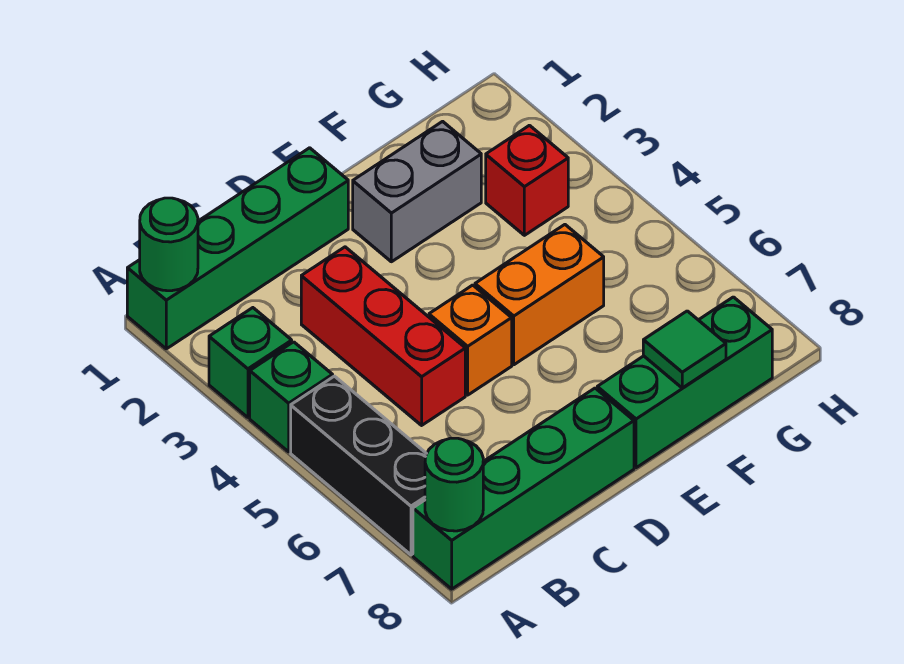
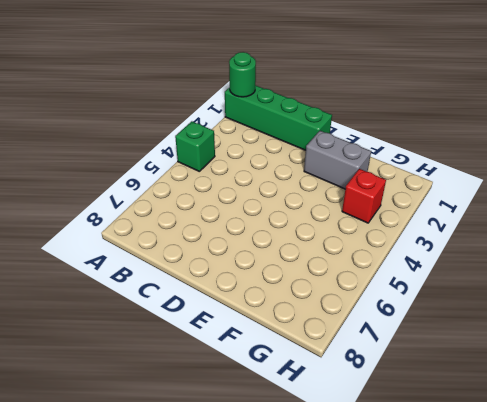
none -> green brick A3 level 1
none -> black brick A5:A7 level 1
none -> green brick A8:D8 level 1

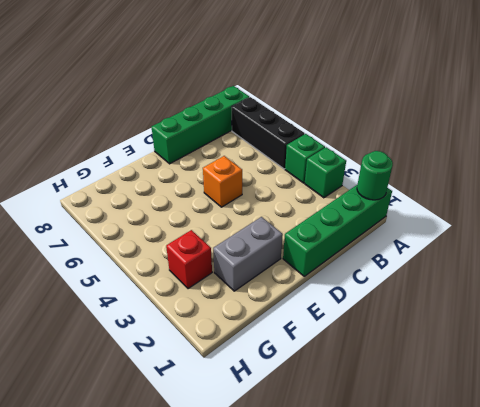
none -> red brick C3:C5 level 1
none -> orange brick E5:F5 level 1
none -> green brick E8:G8 level 1

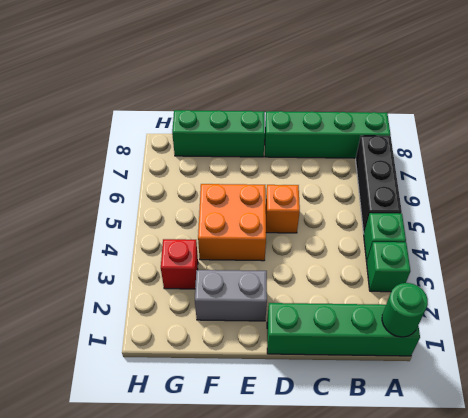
orange brick E4:F5 level 1 -> orange brick E5:F5 level 1
none -> red brick C3:C5 level 1
none -> green round brick A8 level 2
none -> green tile F8 level 2

